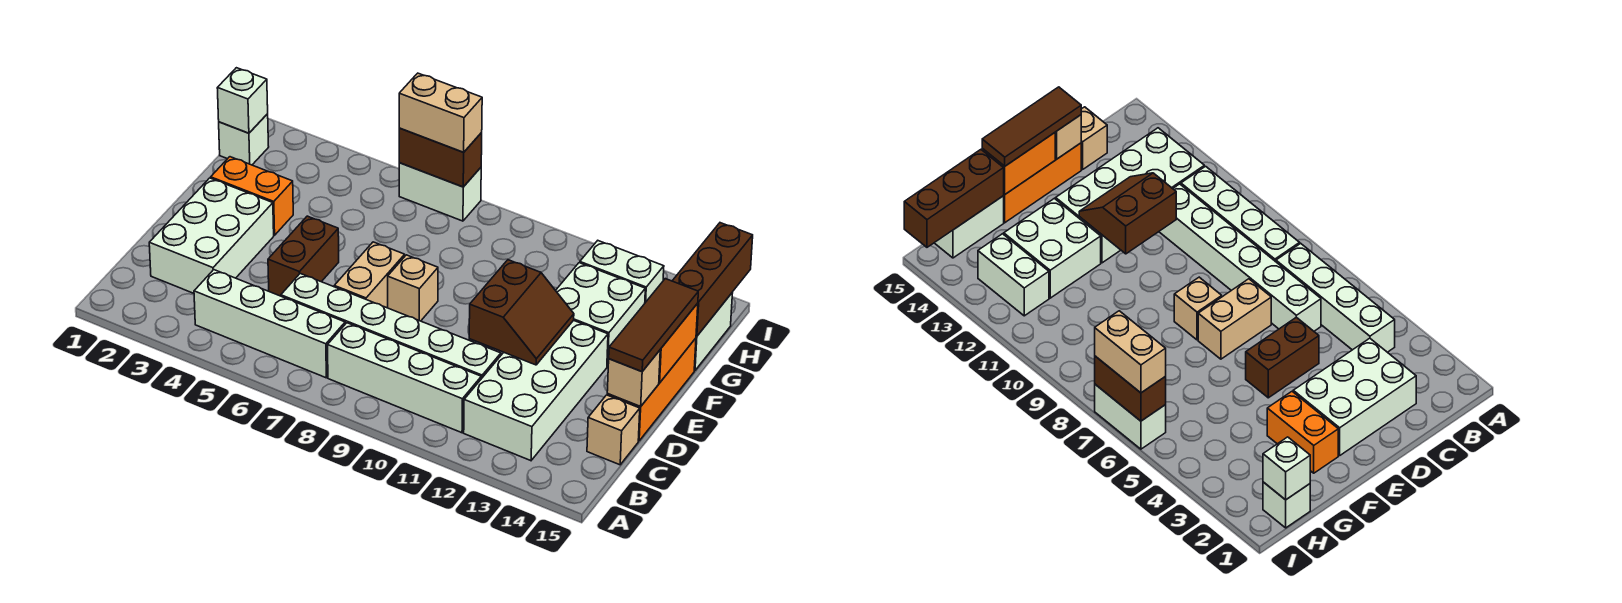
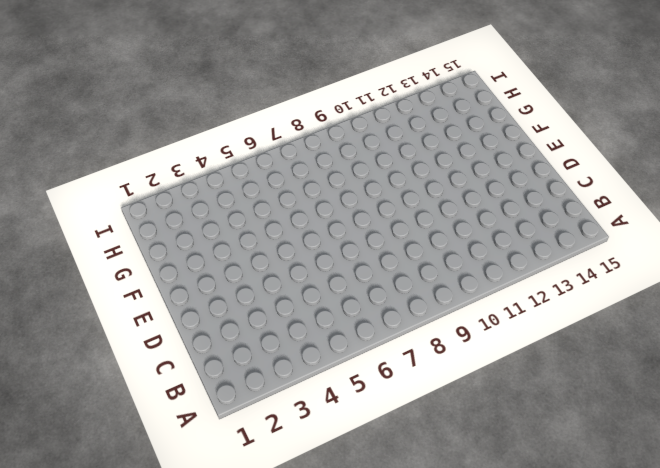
none -> white brick B4:B7 level 1
none -> white brick B8:B11 level 1
none -> white brick B12:E13 level 1

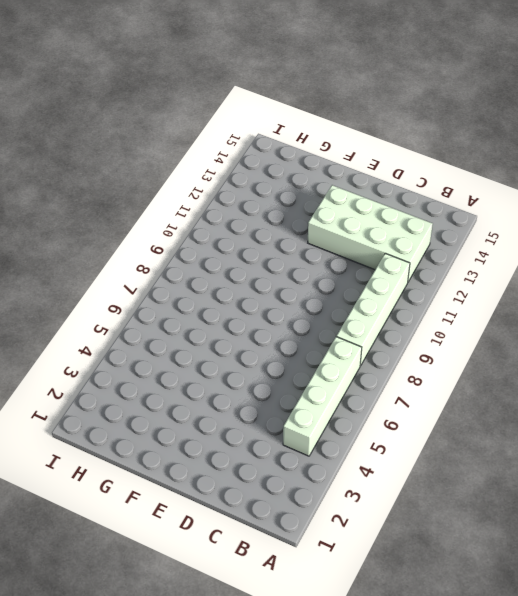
none -> white brick C2:E3 level 1
none -> white brick C6:C11 level 1
none -> tan brick C15 level 1

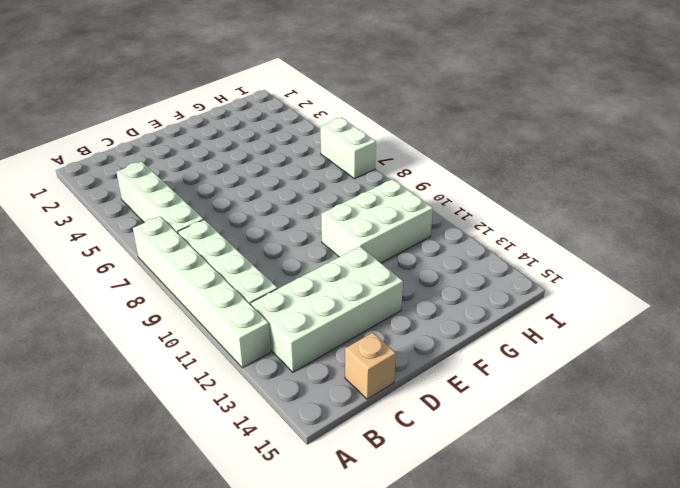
white brick A7:A12 level 1 -> white brick C6:C11 level 1
white brick F10:H11 level 1 -> white brick C2:E3 level 1
none -> brown brick D5:E5 level 1
none -> tan brick D7:E7 level 1
none -> orange brick D15:F15 level 1

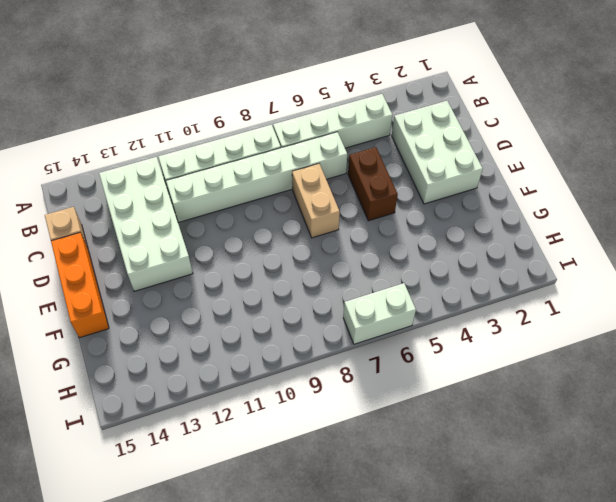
none -> tan brick E8 level 1
none -> orange brick F2:F3 level 1
none -> white brick F12:G13 level 1

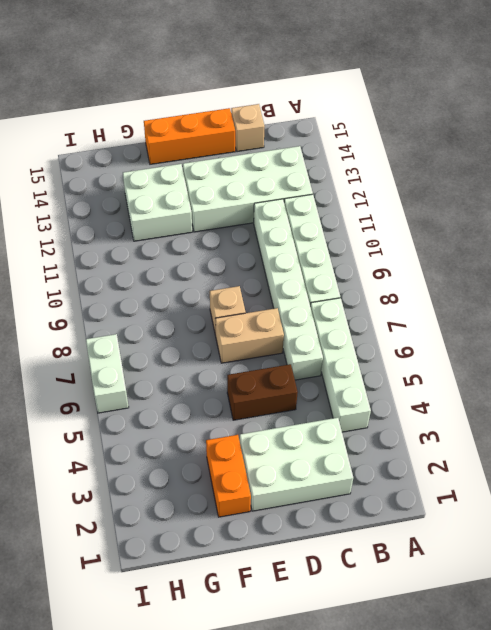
none -> white brick G15:H15 level 1
none -> white brick H1 level 1
none -> white brick H12:H13 level 1

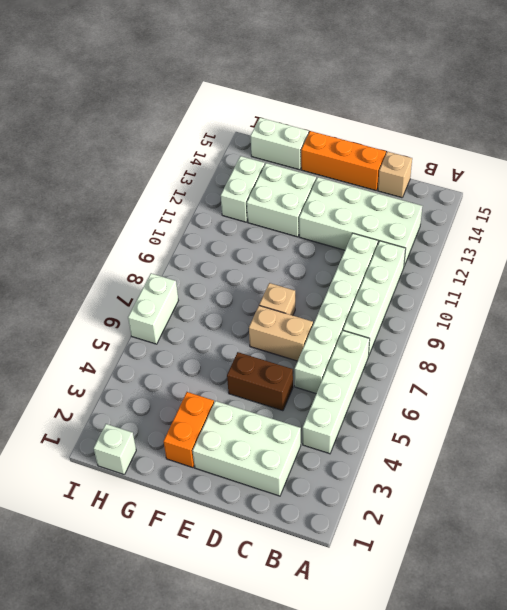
none -> brown slope D11:E12 level 2 top 11
none -> tan brick D15 level 2
none -> orange brick E15:F15 level 2

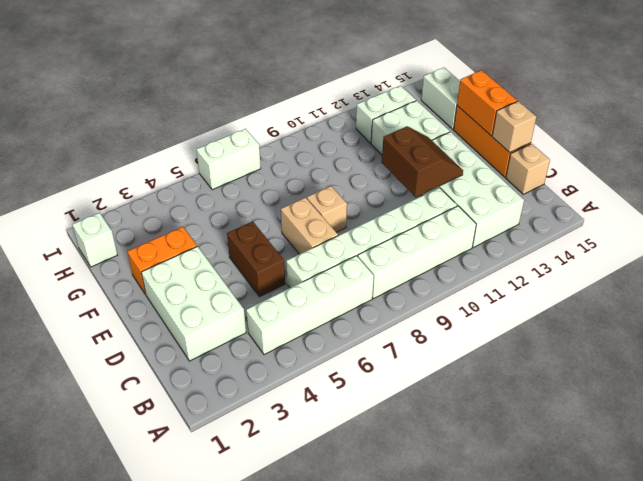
none -> brown brick G15:I15 level 2
none -> white brick H1 level 2
none -> brown brick I6:I7 level 2

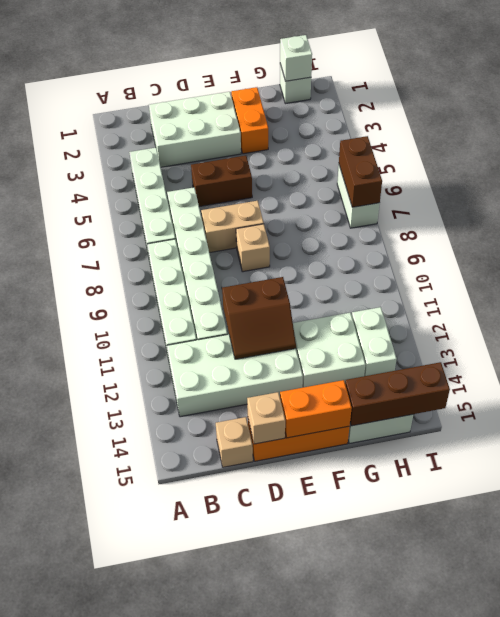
none -> brown tile D15:F15 level 3
none -> tan brick I6:I7 level 3

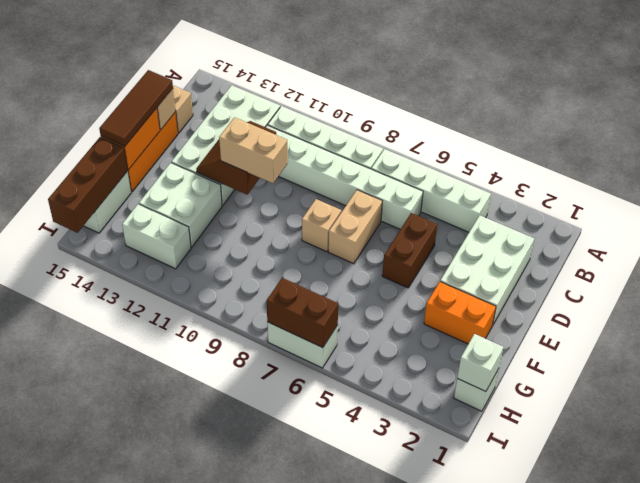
tan brick E10:E11 level 3 -> tan brick I6:I7 level 3

